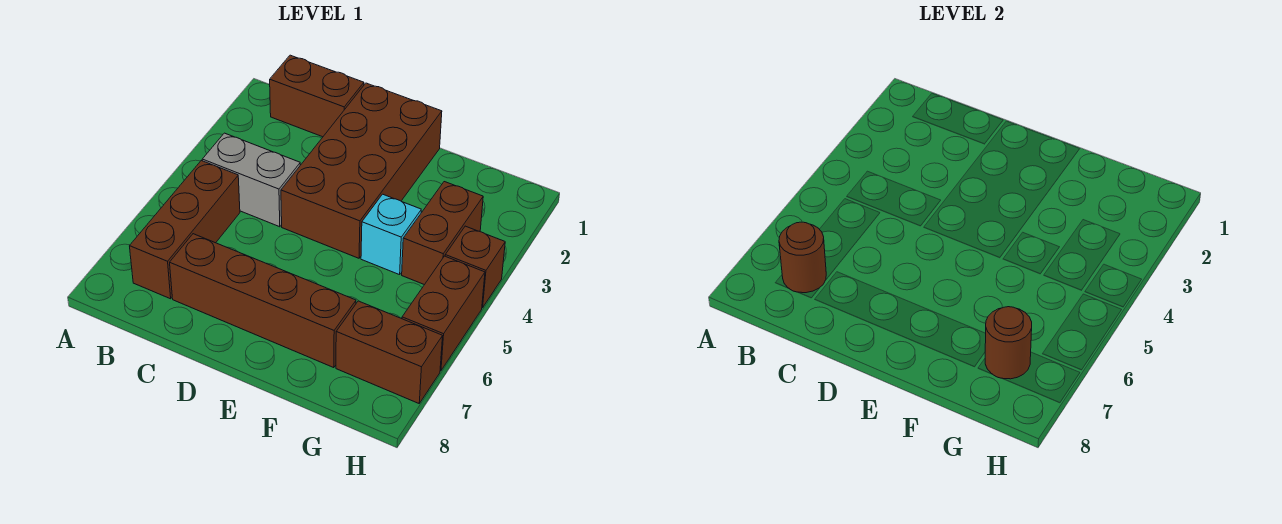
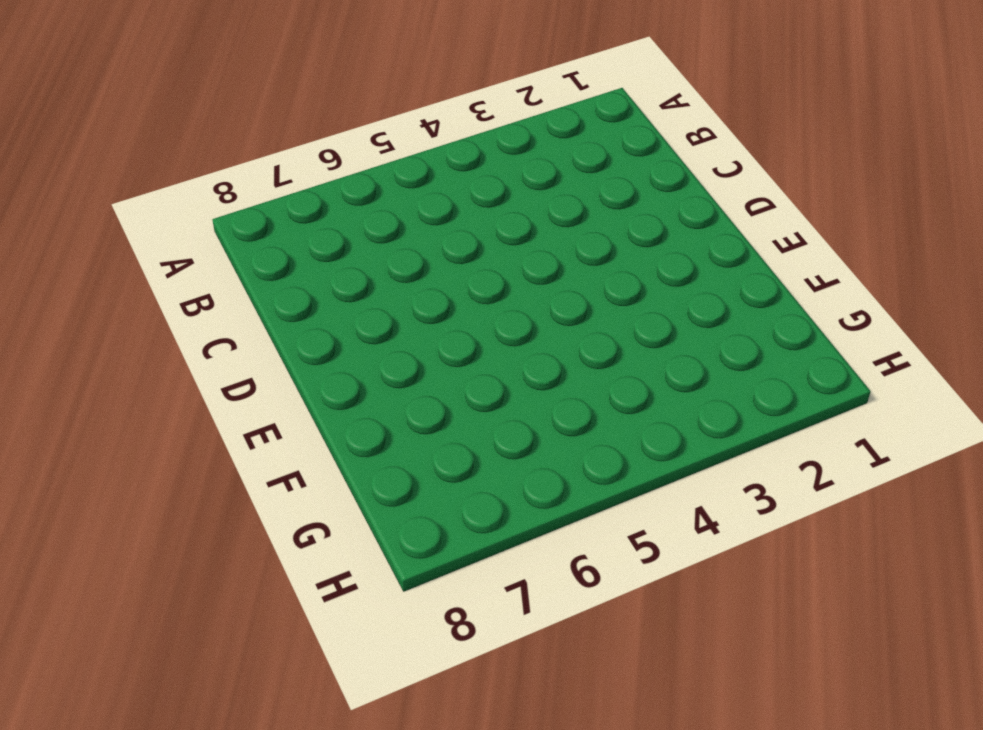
none -> brown brick B1:C1 level 1
none -> grey brick B4:C4 level 1
none -> brown brick B5:B7 level 1

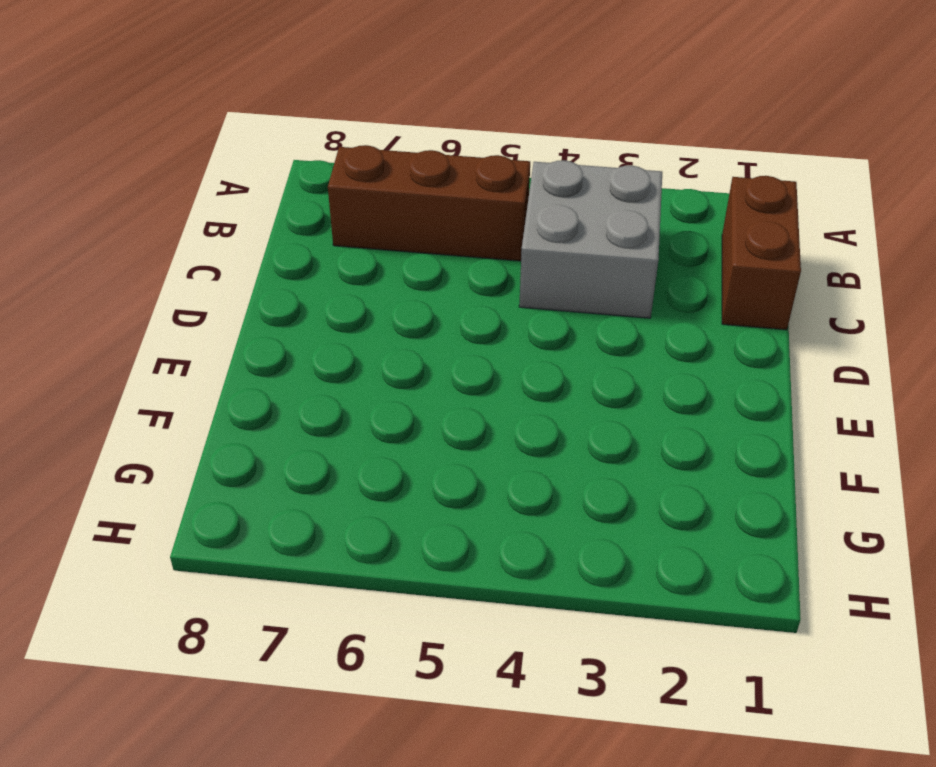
grey brick B3:C4 level 1 -> grey brick B4:C4 level 1
none -> brown brick C7:F7 level 1
none -> brown brick D1:E4 level 1
none -> cyan brick F4 level 1

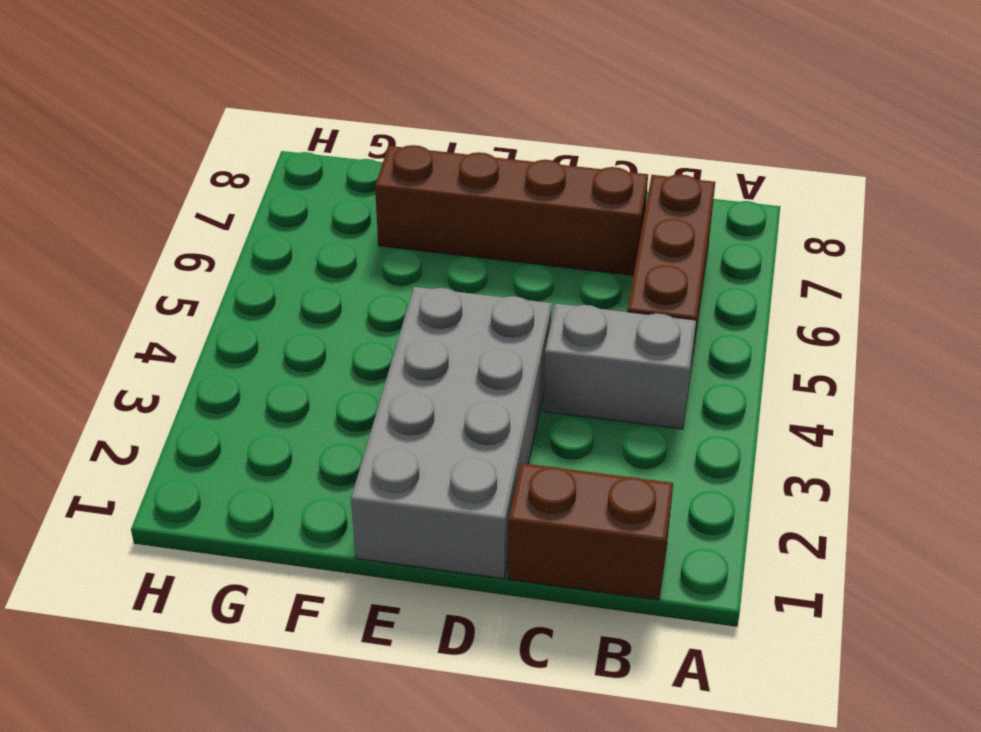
grey brick D1:E4 level 1 -> brown brick D1:E4 level 1
none -> cyan brick F4 level 1
none -> brown brick G3:G4 level 1
none -> brown brick G7:H7 level 1

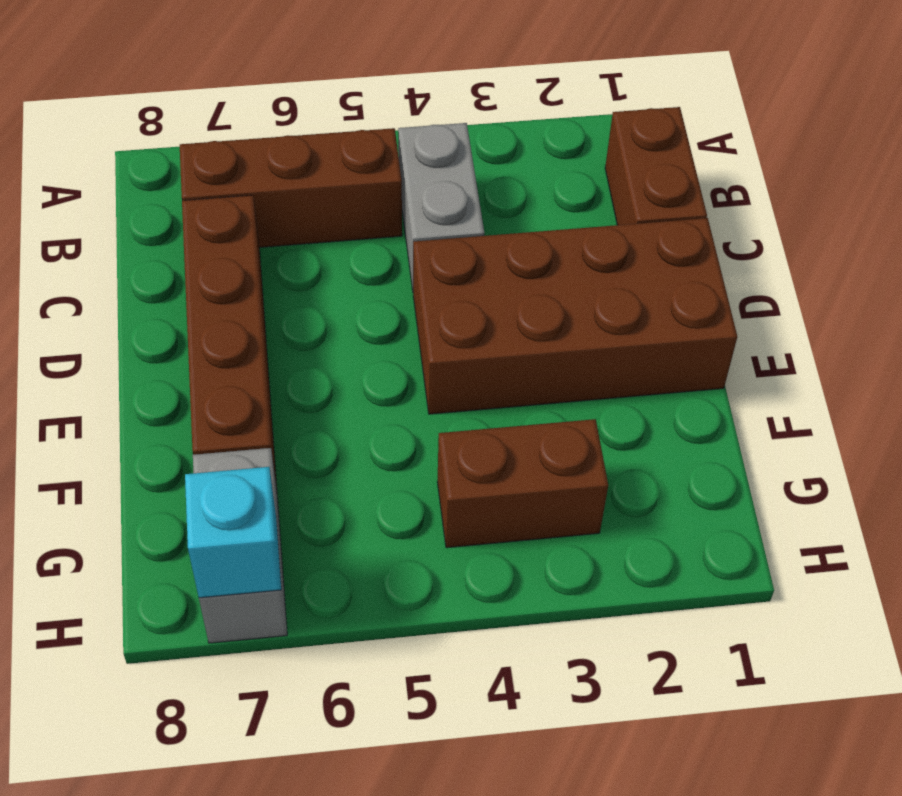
grey brick G7:H7 level 1 -> brown brick G7:H7 level 1
cyan brick H7 level 2 -> cyan brick F4 level 1
none -> brown brick H4 level 1
none -> brown brick H5:H6 level 1
none -> brown round brick B7 level 2

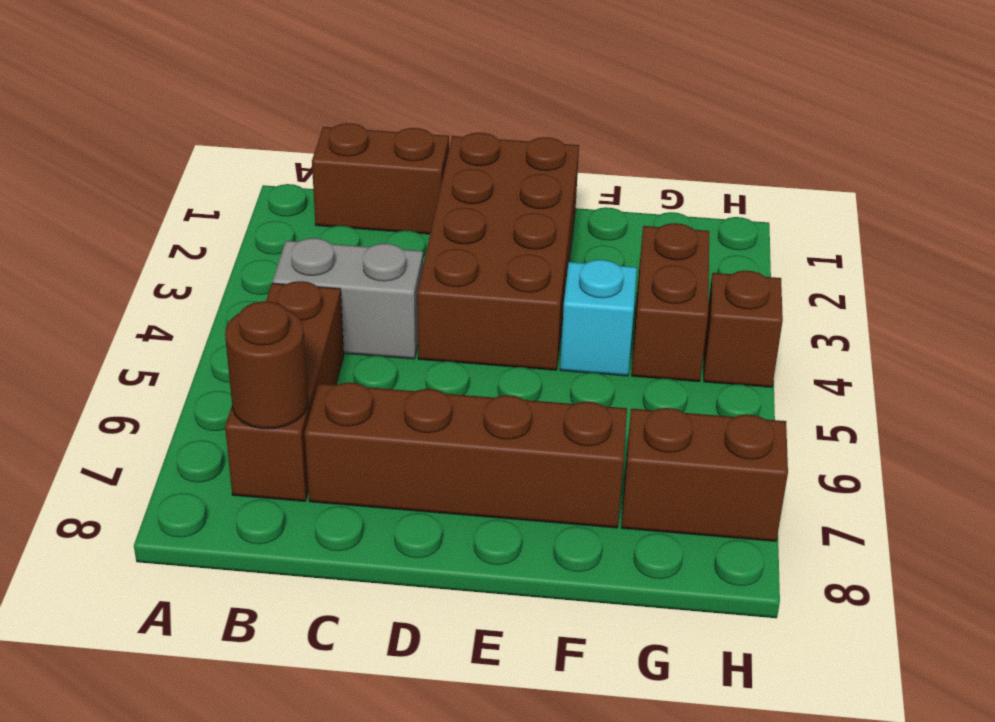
none -> brown brick H5:H6 level 1
none -> brown round brick G7 level 2

